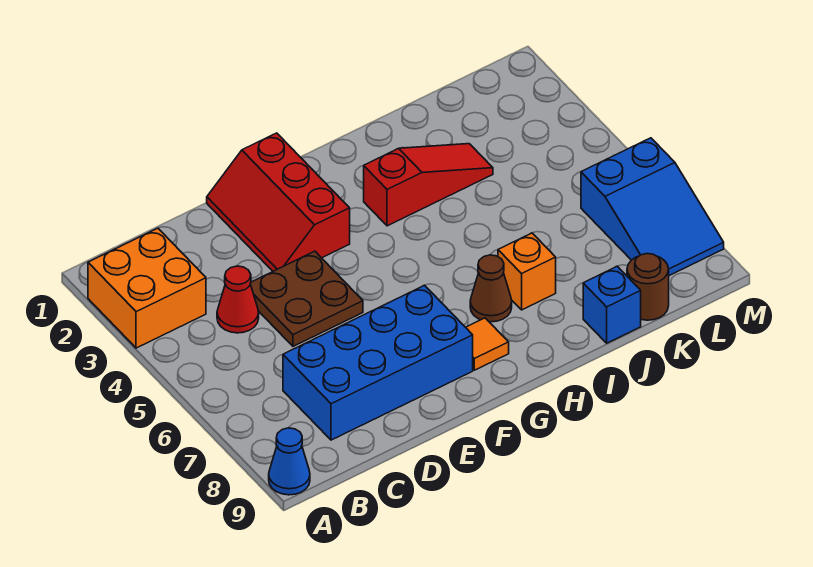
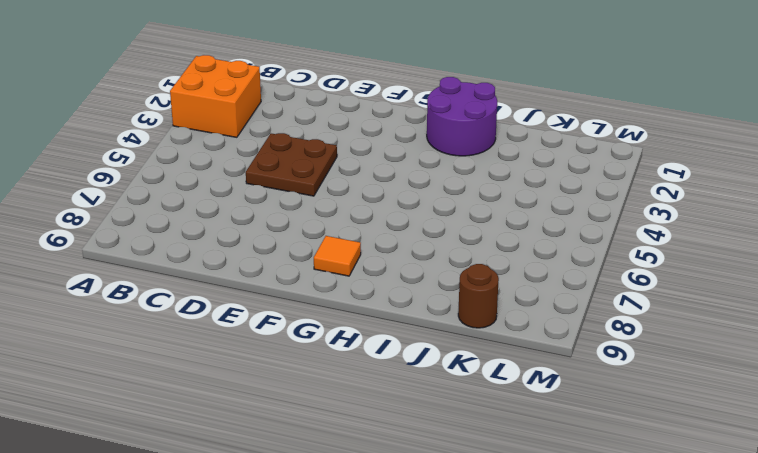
purple round brick H1:I2 level 1 -> none
none -> blue cone A9 level 1
none -> red cone C4 level 1
none -> blue brick C7:F8 level 1

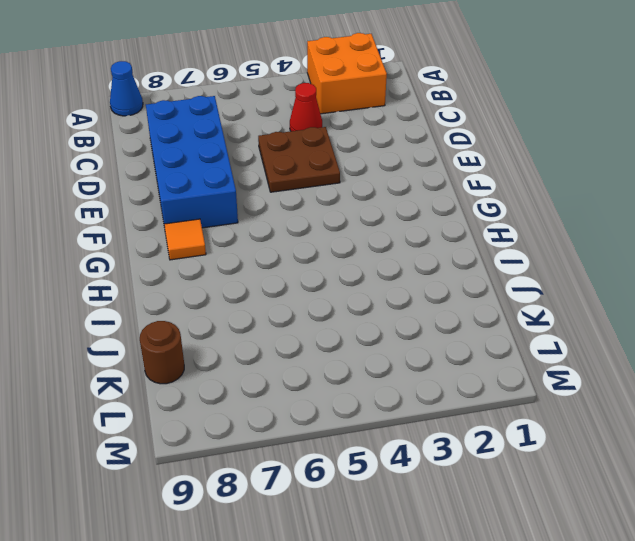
none -> red slope E1:F3 level 1 top F
none -> red slope H3:J3 level 1 top H
none -> brown cone H7 level 1

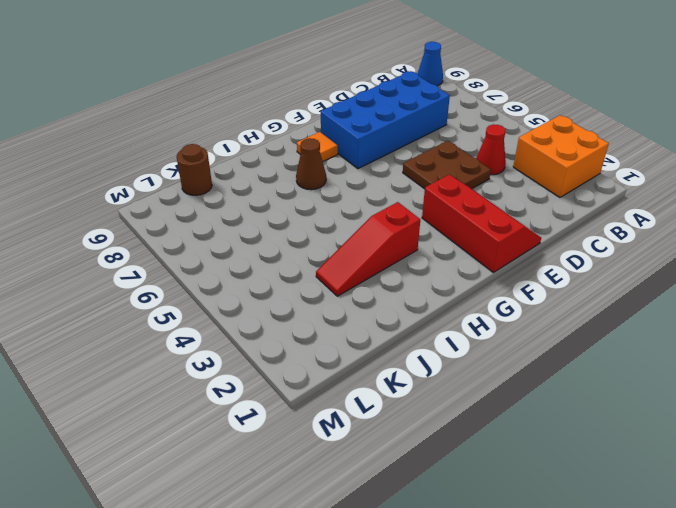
none -> orange brick I7 level 1
none -> blue brick J9 level 1
none -> blue slope L6:M8 level 1 top 6

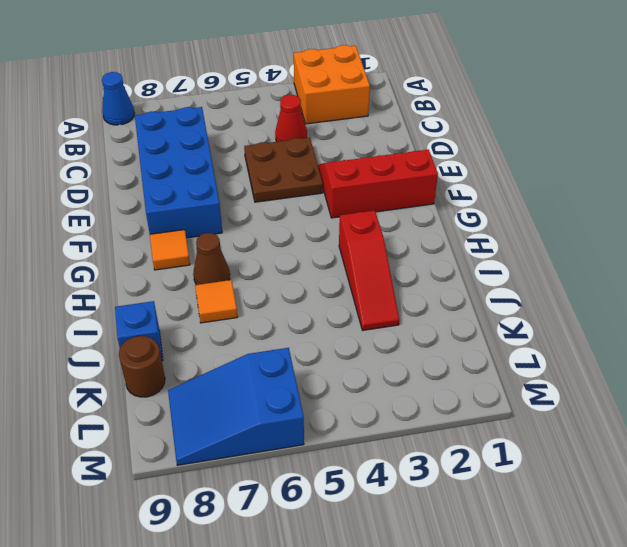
orange tile I7 level 1 -> orange brick I7 level 1

